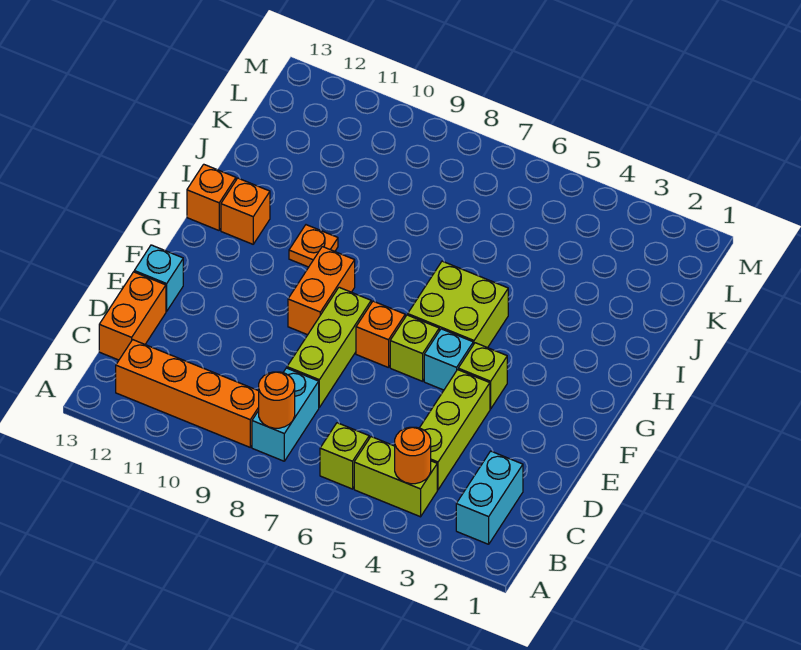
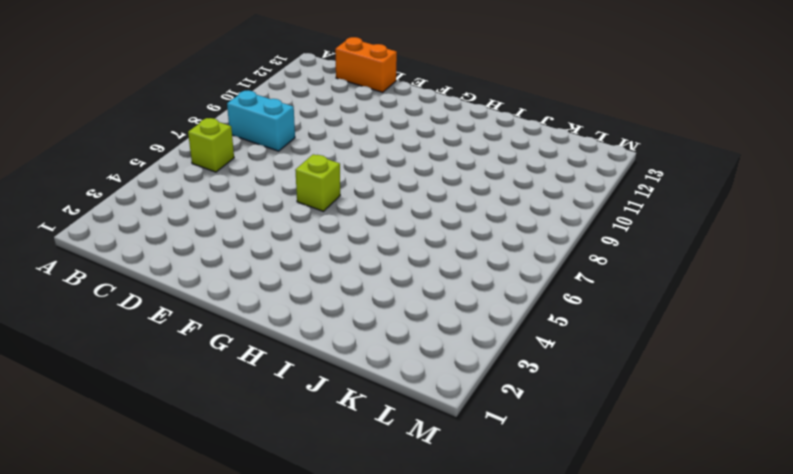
none -> cyan brick B2:C2 level 1
none -> lime brick B4:B5 level 1
none -> orange brick B9:B12 level 1

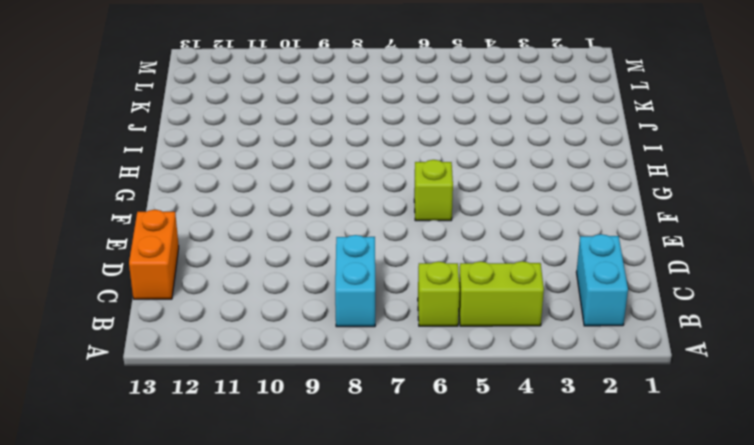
none -> orange brick B9:B12 level 1
none -> lime brick C4:E4 level 1
none -> lime brick D8:F8 level 1

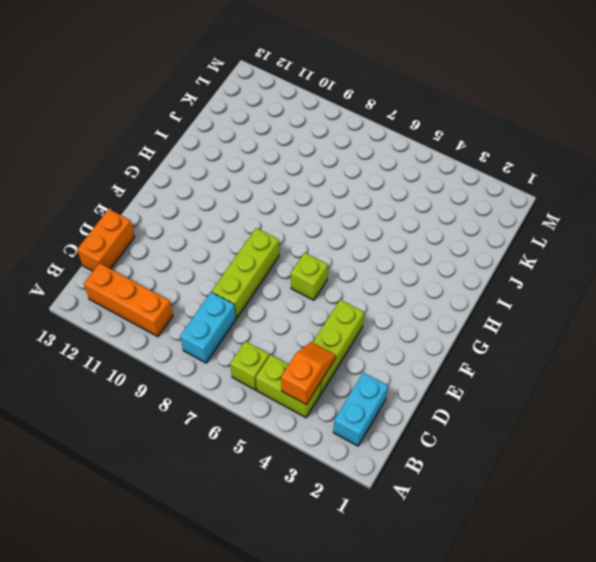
orange slope B4:C4 level 2 top B -> orange round brick B4 level 2
orange brick B10:B12 level 1 -> orange brick B9:B12 level 1
none -> cyan brick E13 level 1
none -> lime brick F4 level 1
none -> cyan brick F5 level 1

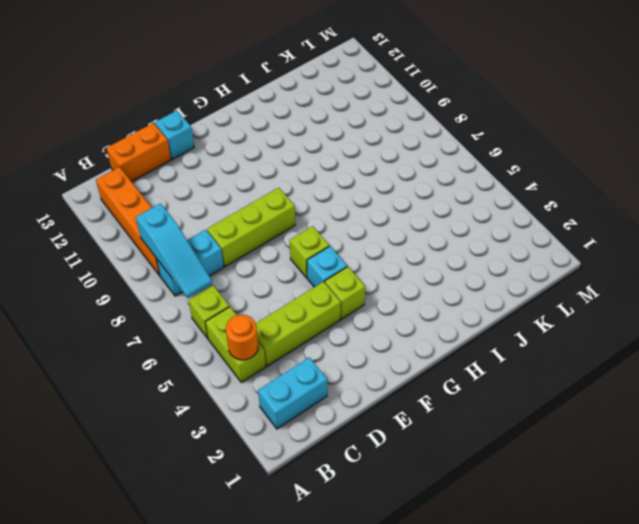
cyan slope B7:B9 level 2 top 9 -> orange round brick B8 level 2
none -> orange brick F7 level 1
none -> orange brick F9:G9 level 1
none -> lime brick G5:H6 level 1

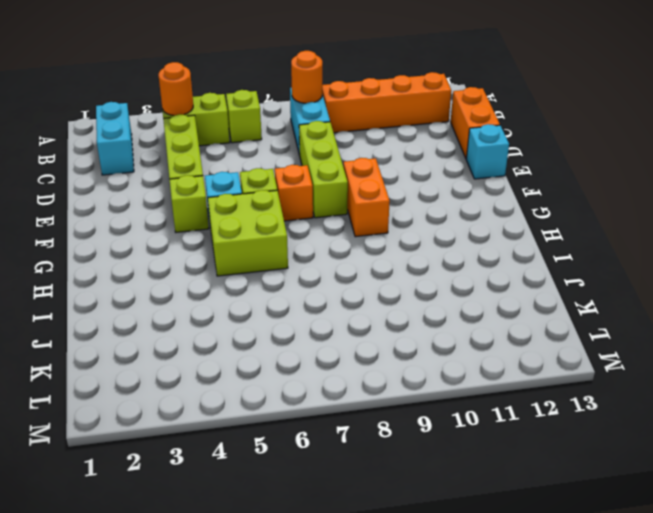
none -> orange plate H10 level 1
none -> orange brick H12 level 1
none -> orange brick H13 level 1

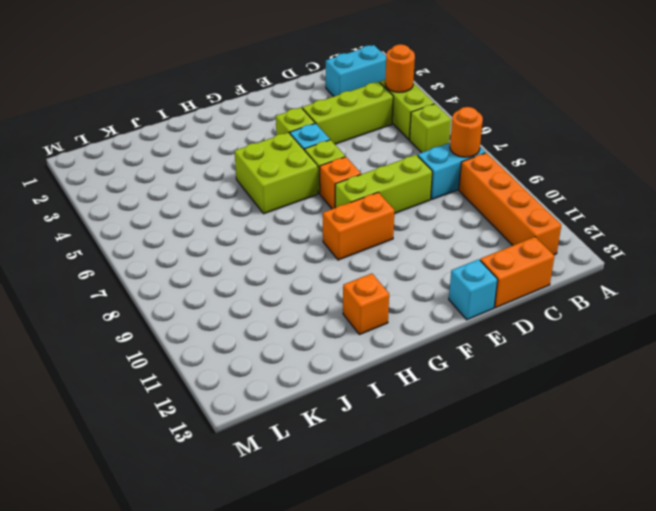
none -> orange plate H10 level 1
none -> orange brick H13 level 1

